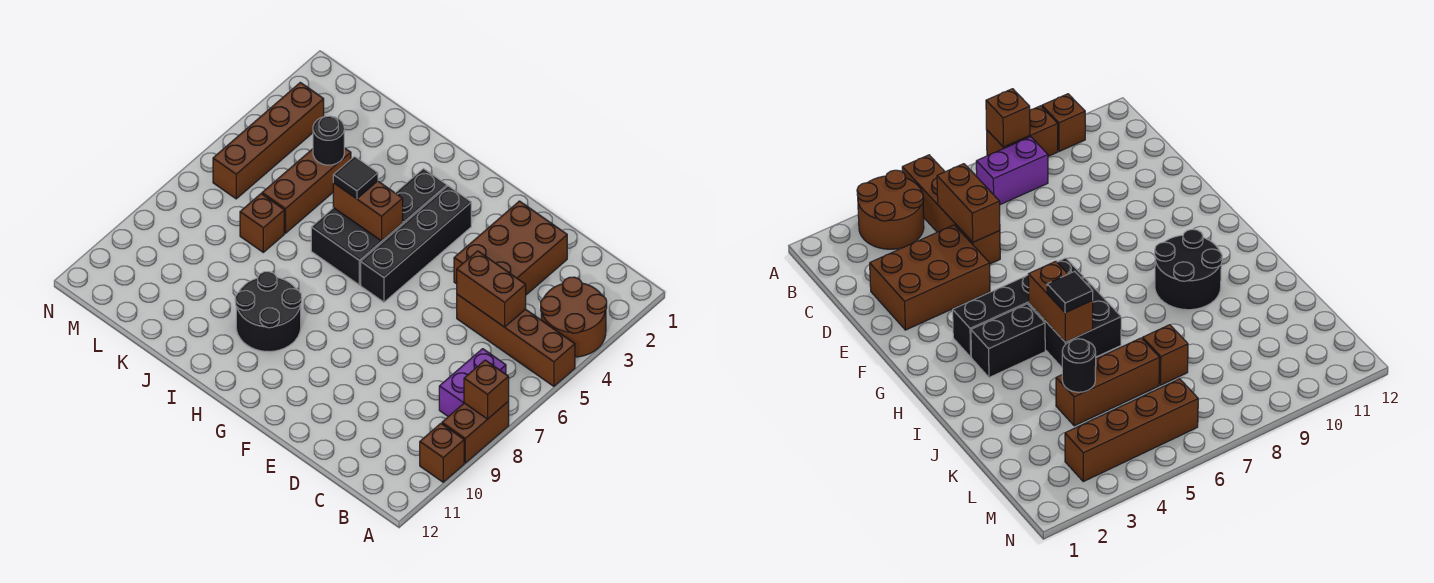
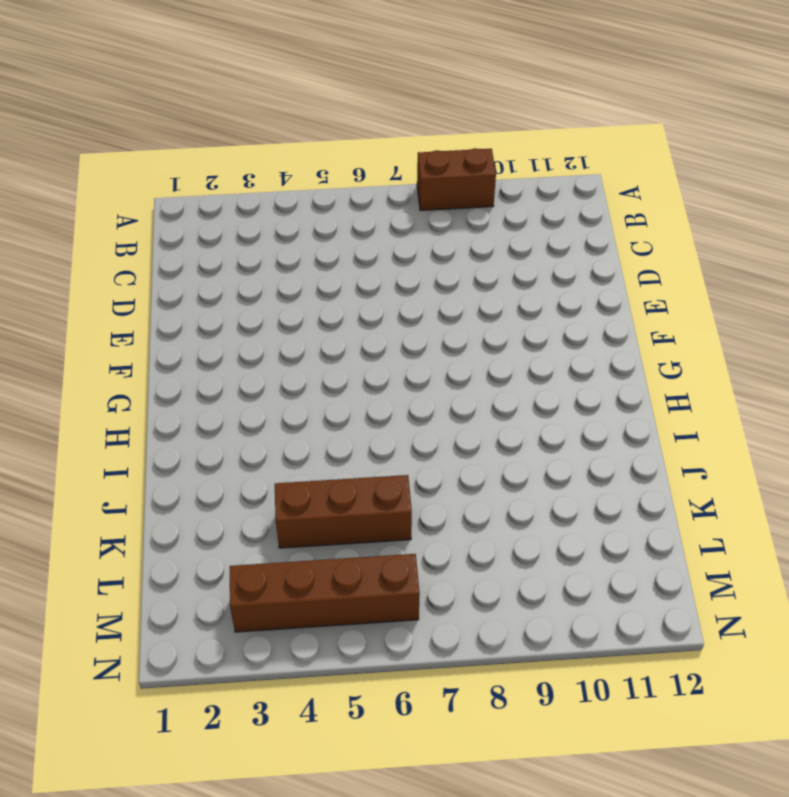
none -> brown round brick A3:B4 level 1
none -> brown brick A5:D5 level 1
none -> brown brick A10 level 1

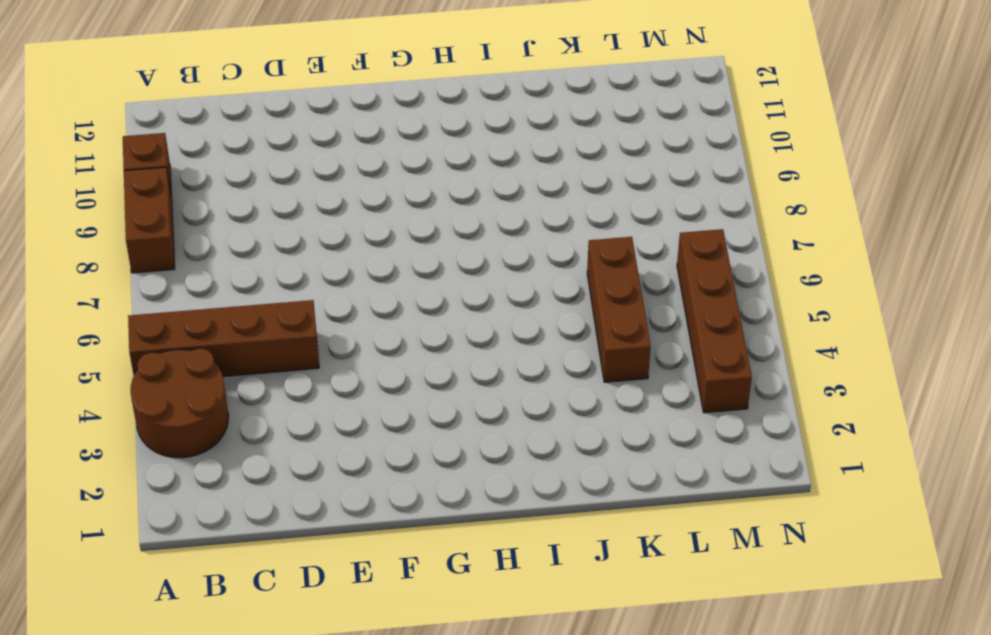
none -> purple brick B7:B8 level 1
none -> brown brick D2:E4 level 1
none -> black brick G3:G6 level 1

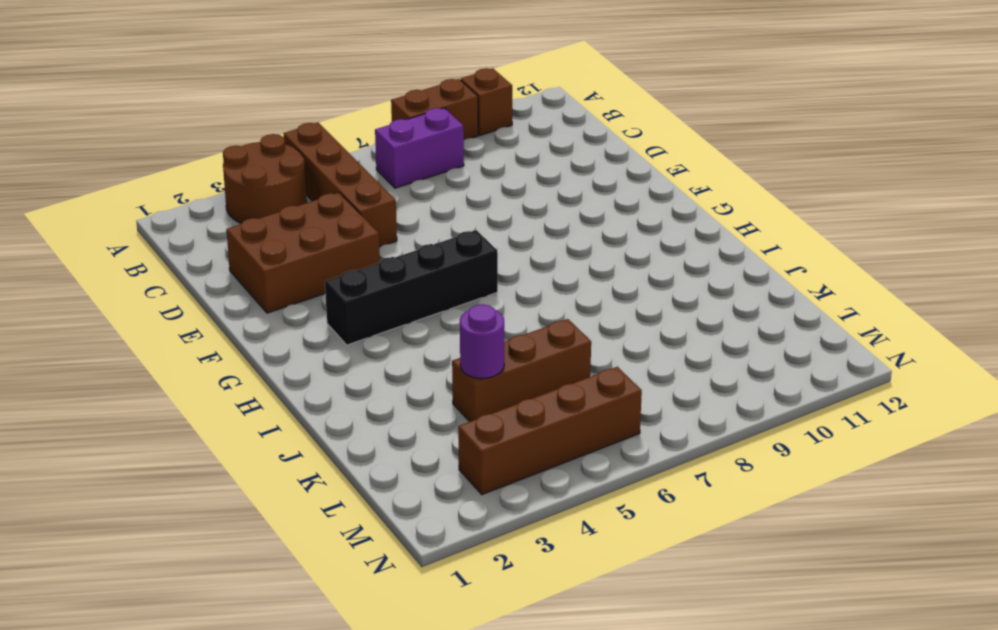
purple round brick K4 level 2 -> black round brick K4 level 2
none -> black brick H3:H4 level 1
none -> black brick H5:I6 level 1
none -> black round brick H9:I10 level 1

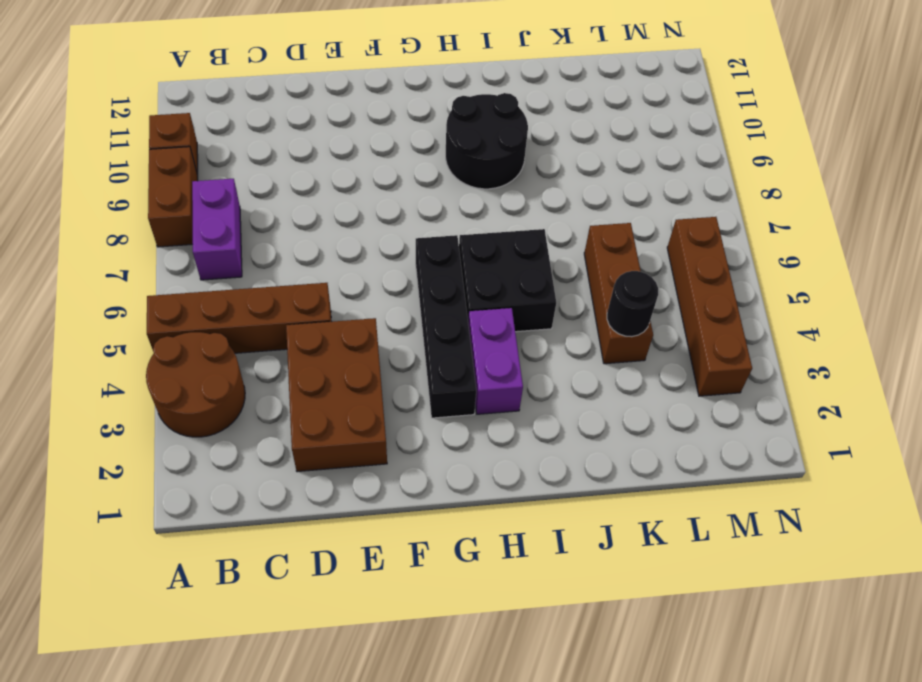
purple brick H3:H4 level 1 -> black brick H3:H4 level 1
none -> brown brick K7 level 1
none -> brown brick A8 level 2
none -> brown brick C5:D5 level 2

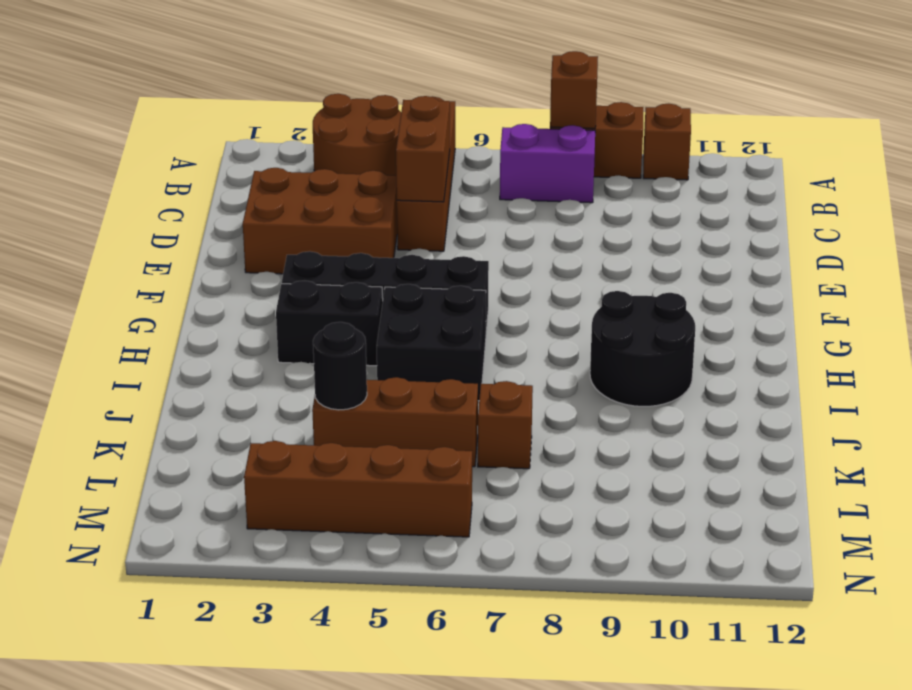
none -> brown brick H5:I5 level 2
none -> black tile I5 level 3

